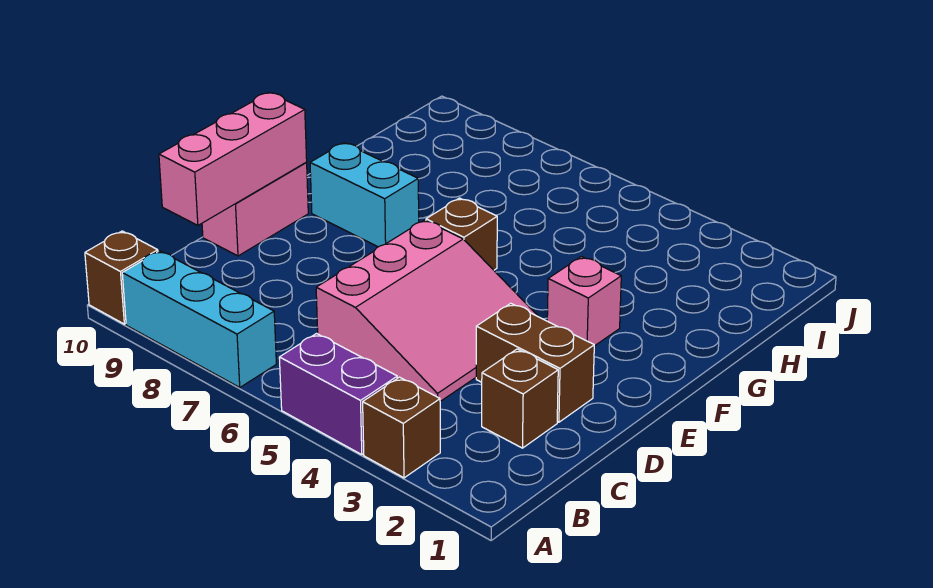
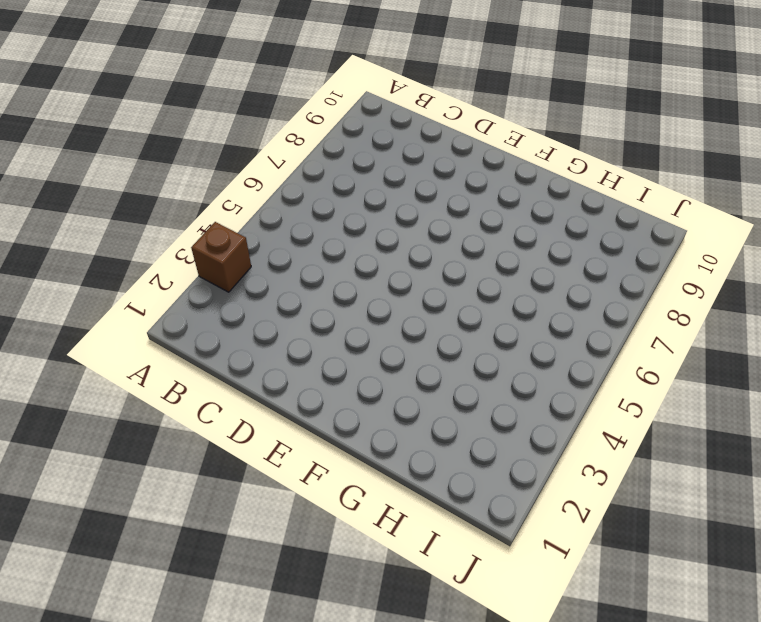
none -> purple brick A4:A5 level 1
none -> cyan brick A7:A9 level 1
none -> brown brick A10 level 1

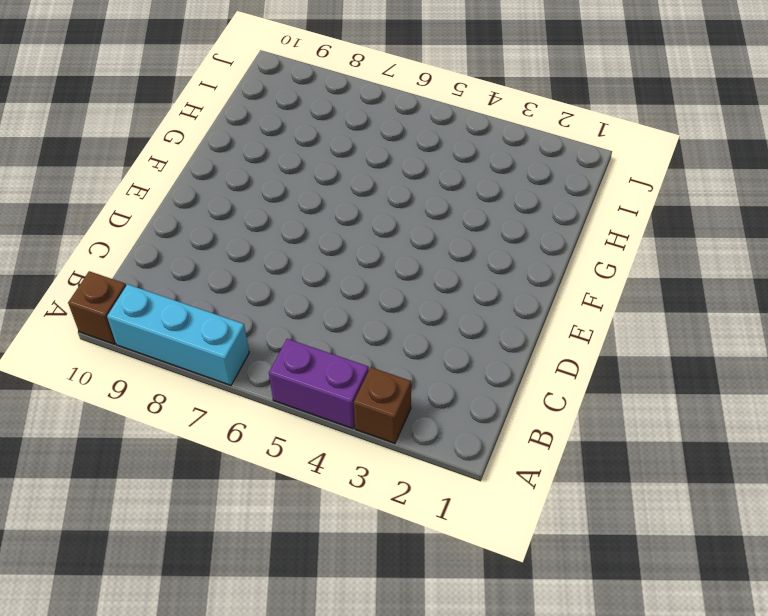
none -> brown brick C2 level 1
none -> pink slope C4:E6 level 1 top 6
none -> brown brick D2:D3 level 1

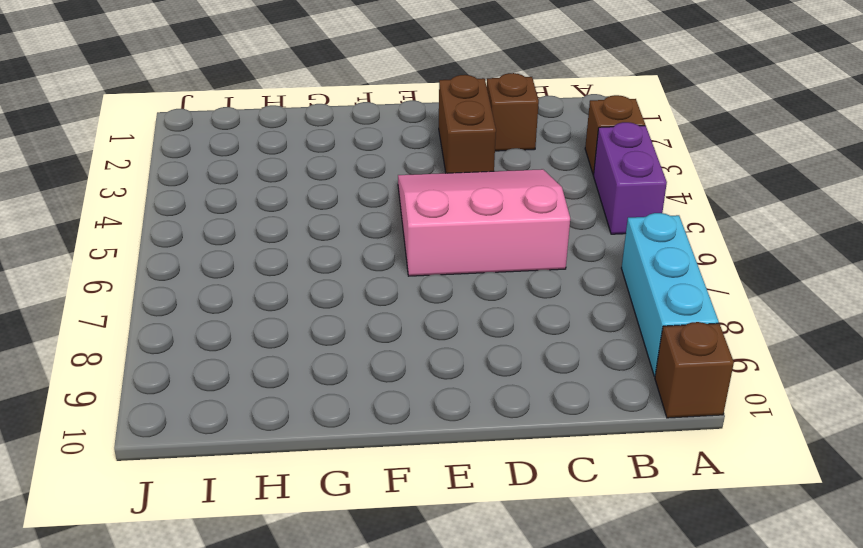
none -> pink brick D10:E10 level 1
none -> pink brick F3 level 1
none -> brown brick F6 level 1

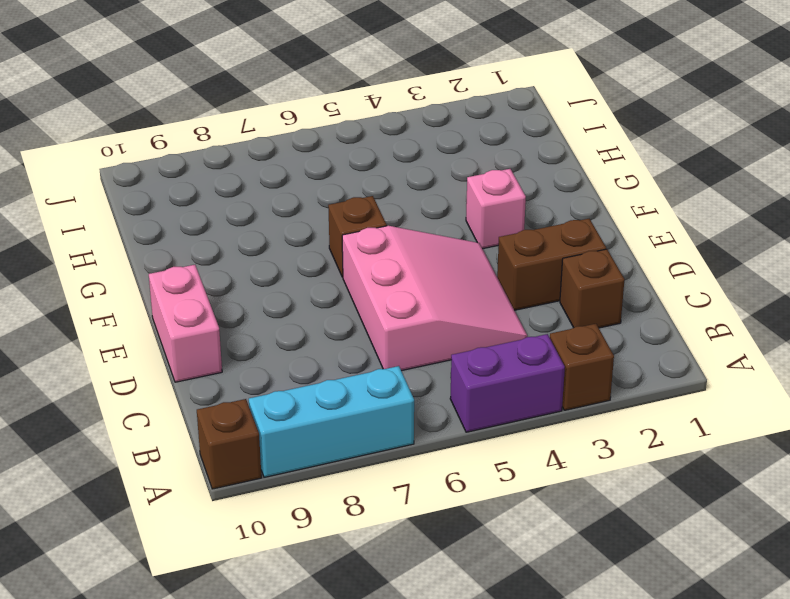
none -> cyan brick F8:F9 level 1
none -> pink brick C10:E10 level 2

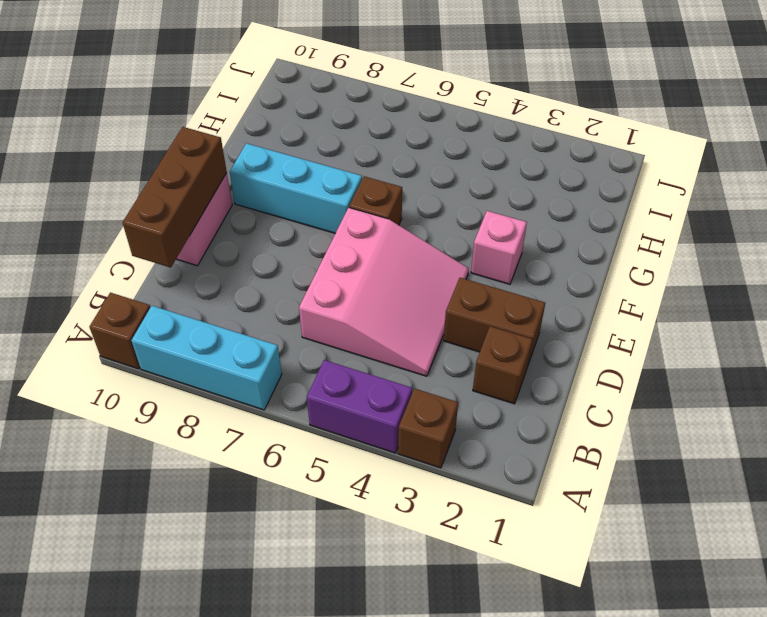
brown brick C10:E10 level 2 -> pink brick C10:E10 level 2
cyan brick F7:F9 level 1 -> cyan brick F8:F9 level 1

